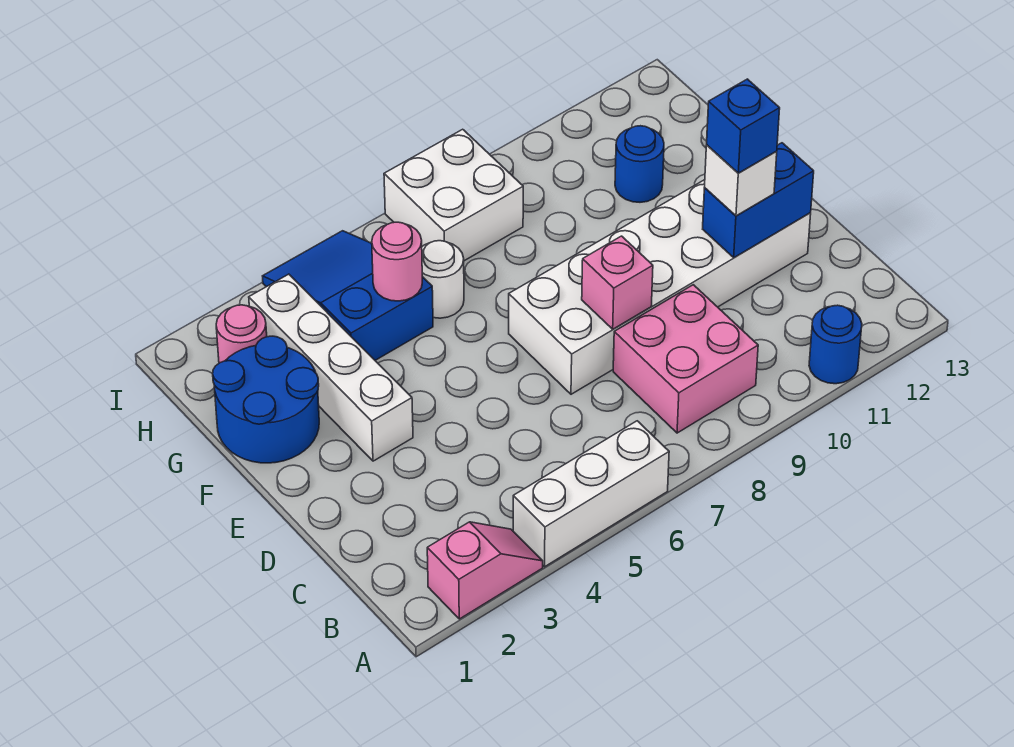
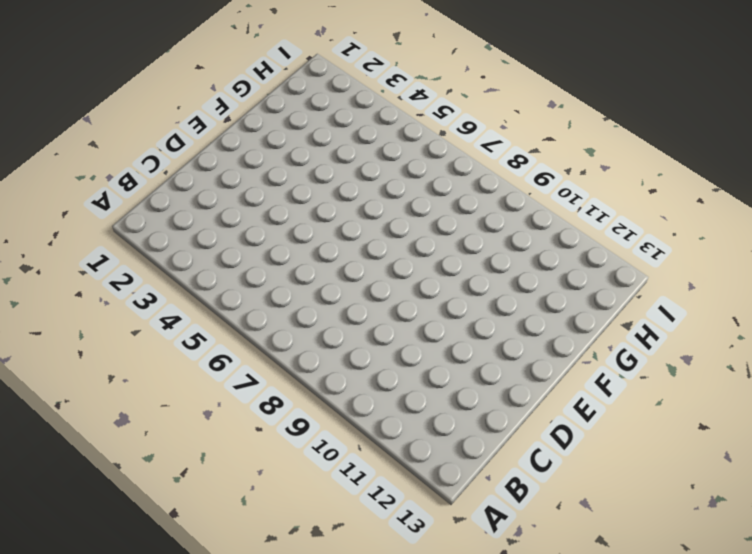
none -> pink slope A2:A3 level 1 top 2
none -> white brick A4:A6 level 1
none -> blue round brick A11 level 1

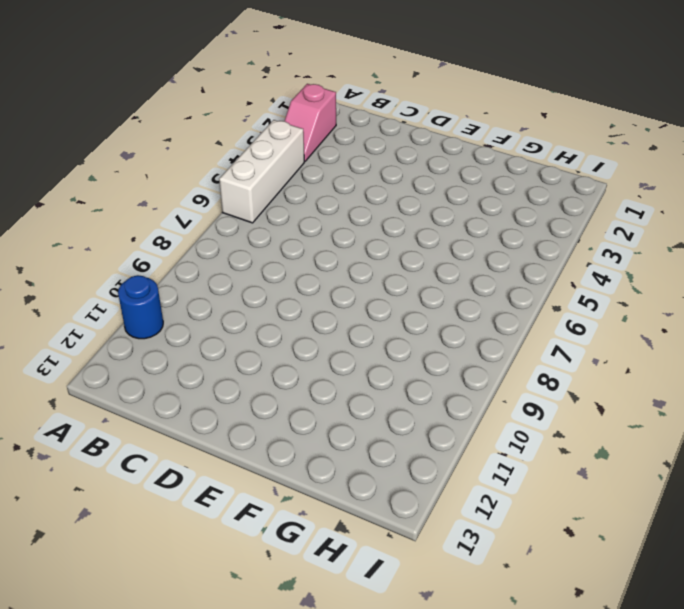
none -> pink brick B8:C9 level 1
none -> white brick D7:E12 level 1
none -> white brick E3:H3 level 1

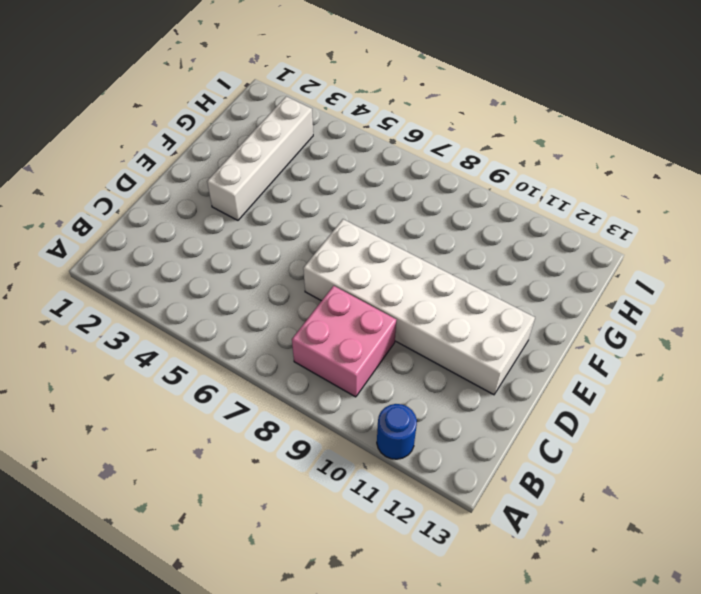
none -> pink slope A2:A3 level 1 top 2
none -> white brick A4:A6 level 1
none -> blue round brick F1:G2 level 1

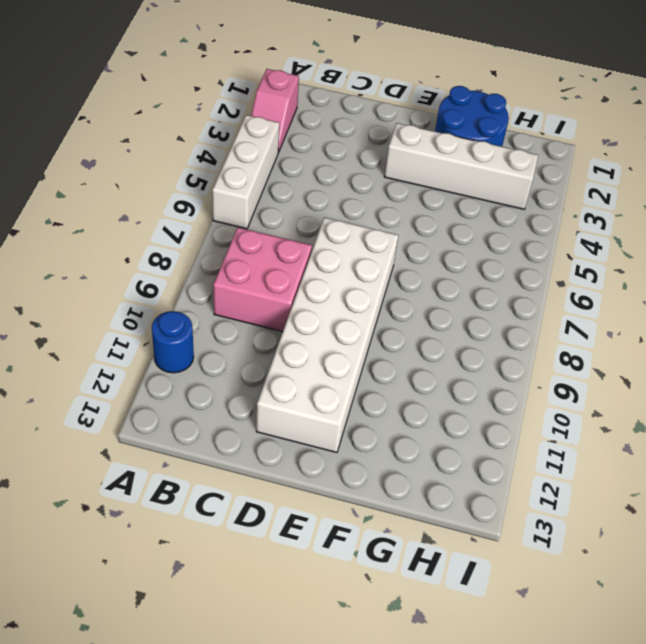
none -> blue slope G4:I5 level 1 top G
none -> white round brick G6 level 1
none -> blue round brick G11 level 1

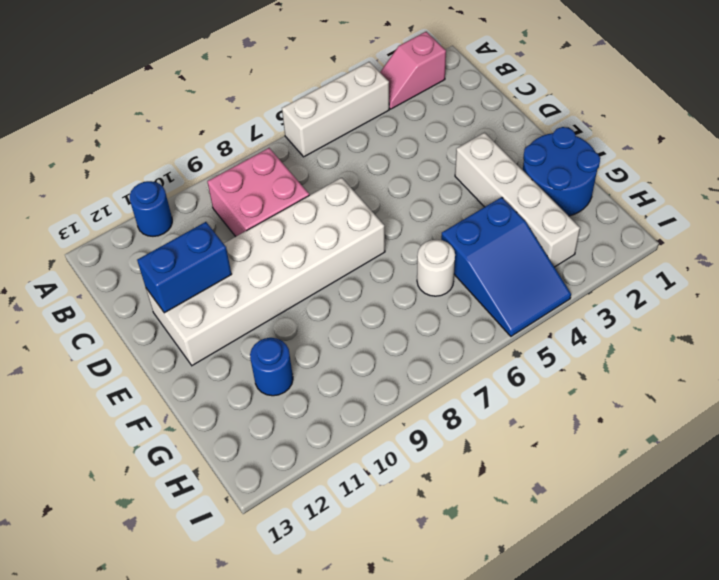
none -> pink round brick H2 level 1
none -> white brick H7:I8 level 1
none -> pink brick D8 level 2

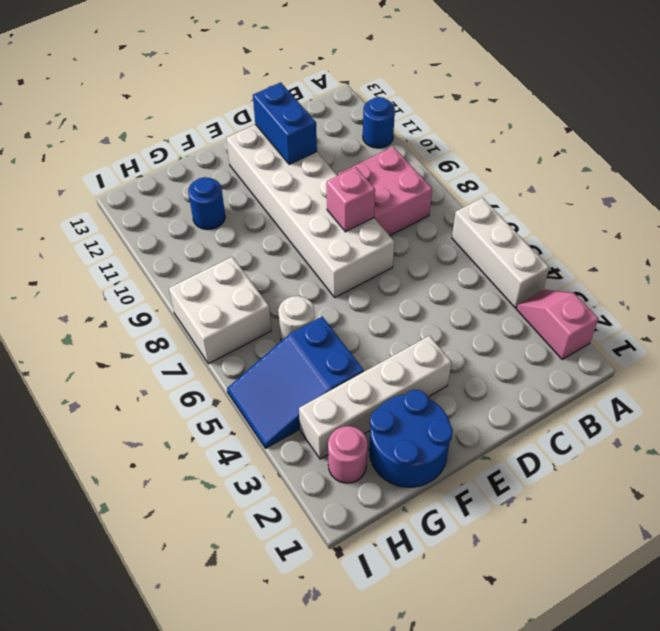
none -> pink round brick G5 level 2
none -> white brick D11 level 3
none -> blue brick D11 level 4

